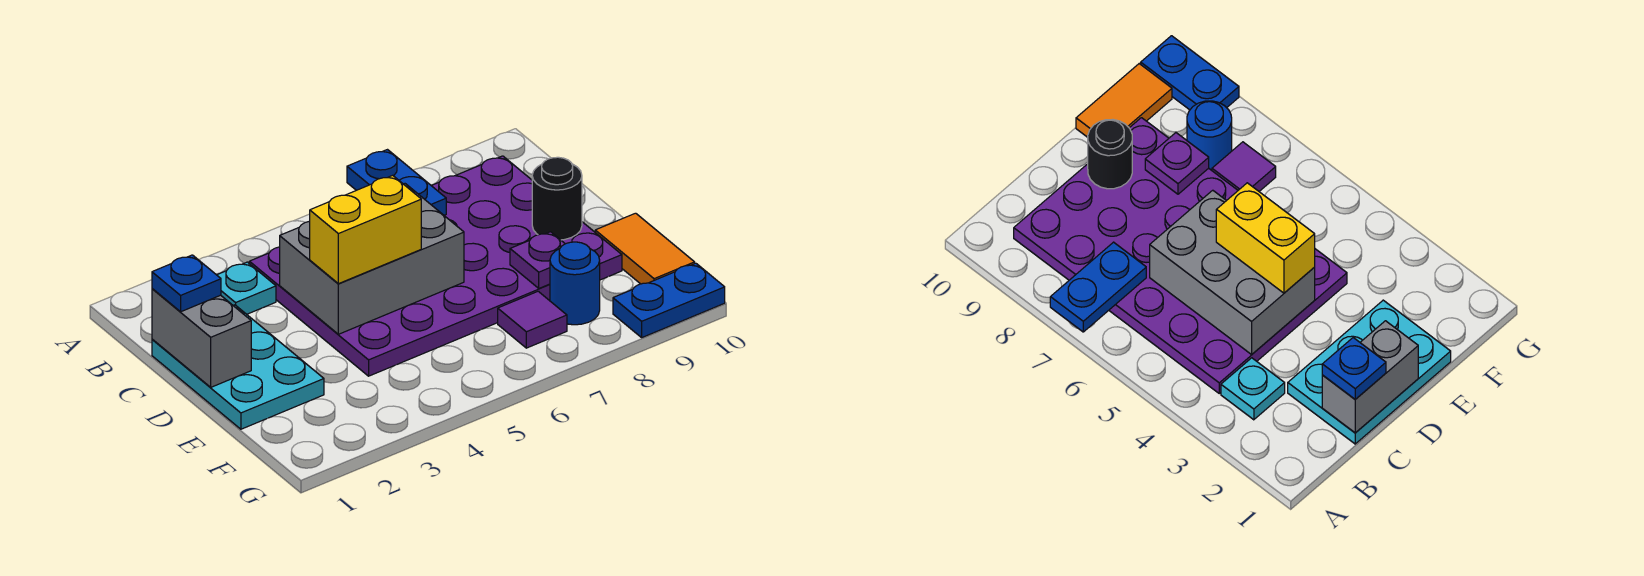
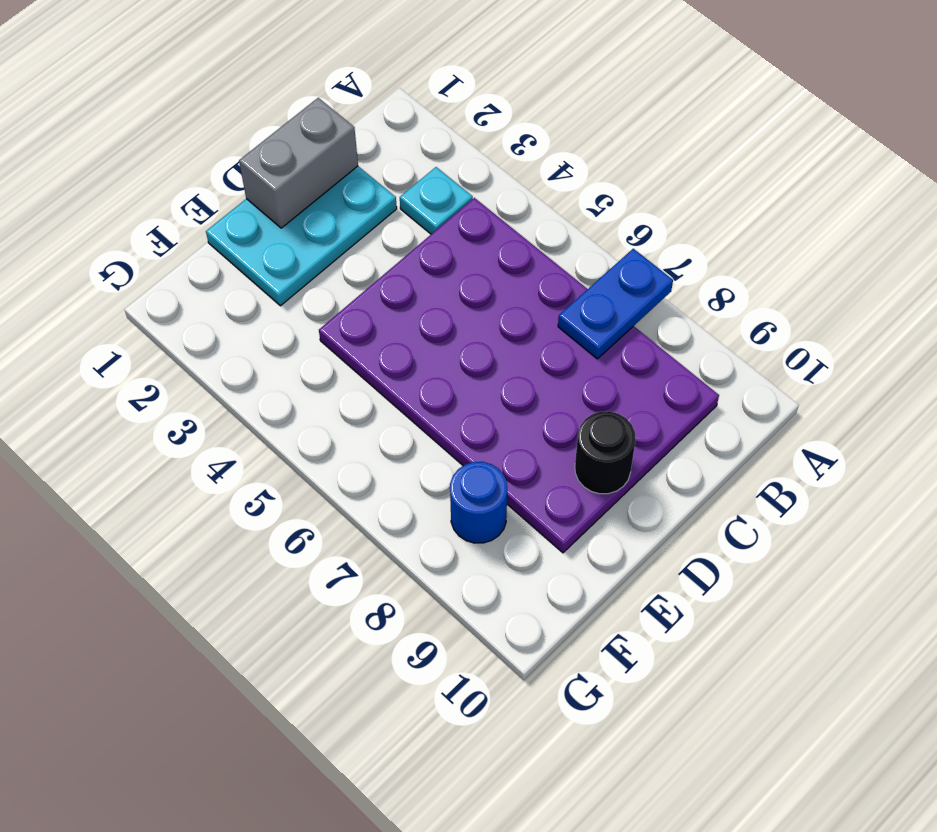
none -> orange tile E10:F10 level 1
none -> purple tile F7 level 1
none -> blue plate G9:G10 level 1

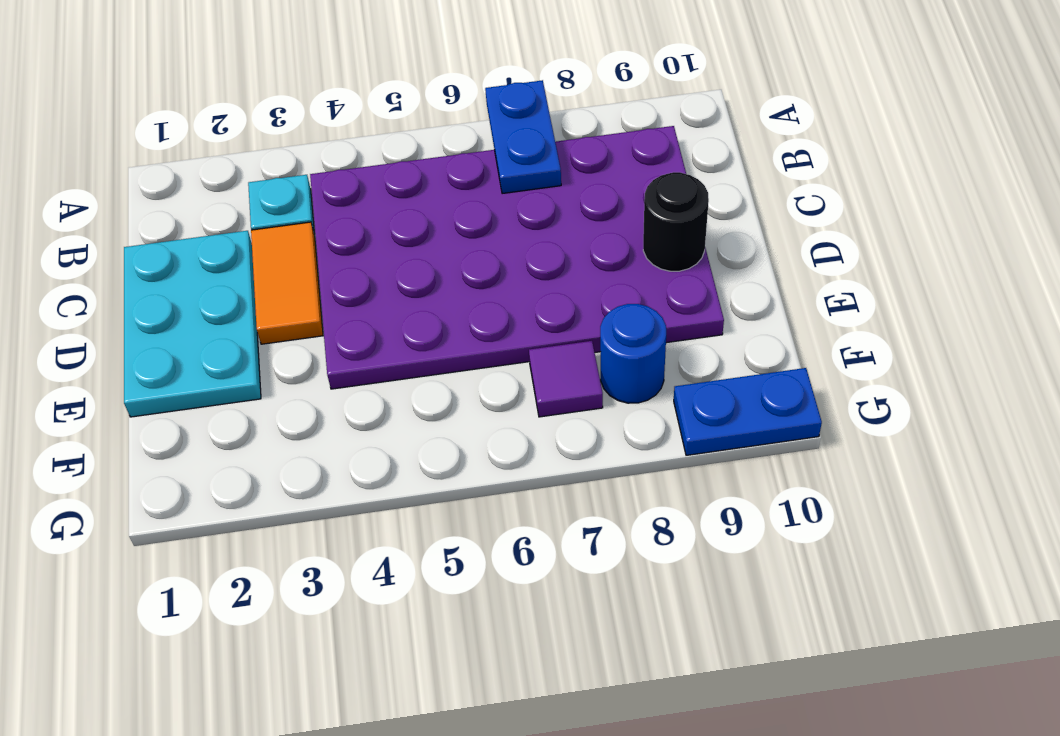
orange tile C3:D3 level 1 -> orange tile E10:F10 level 1
none -> grey brick C1:D1 level 2
none -> grey brick C4:D6 level 2
none -> purple plate E8 level 2

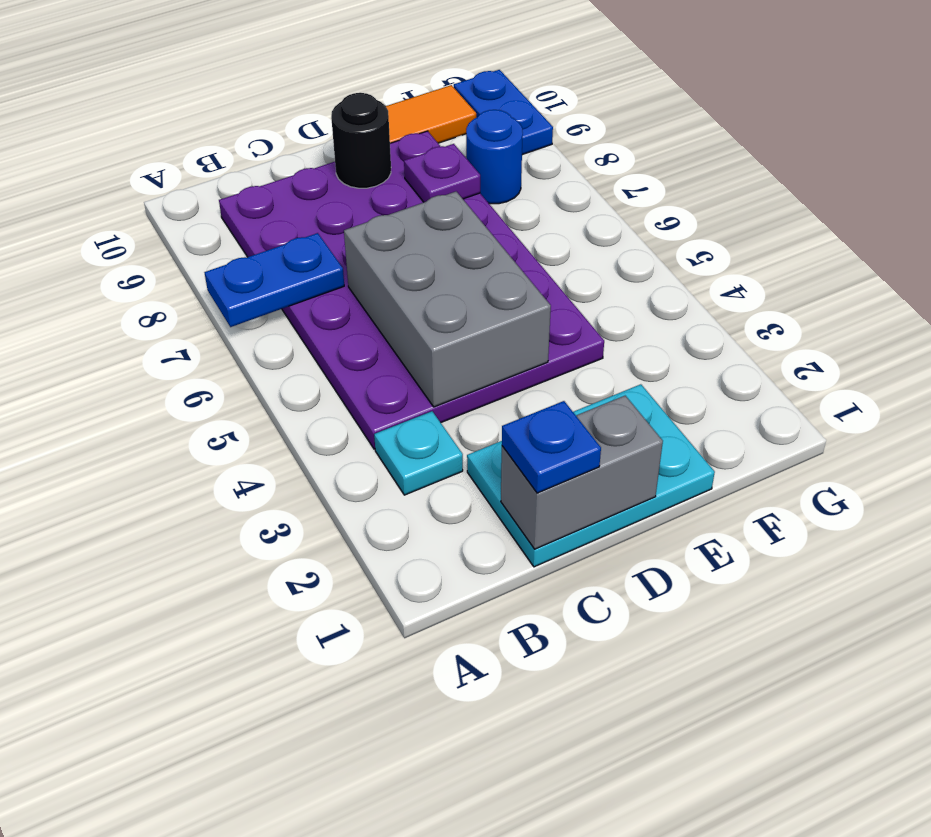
none -> purple tile F7 level 1
none -> yellow brick D4:D5 level 3

